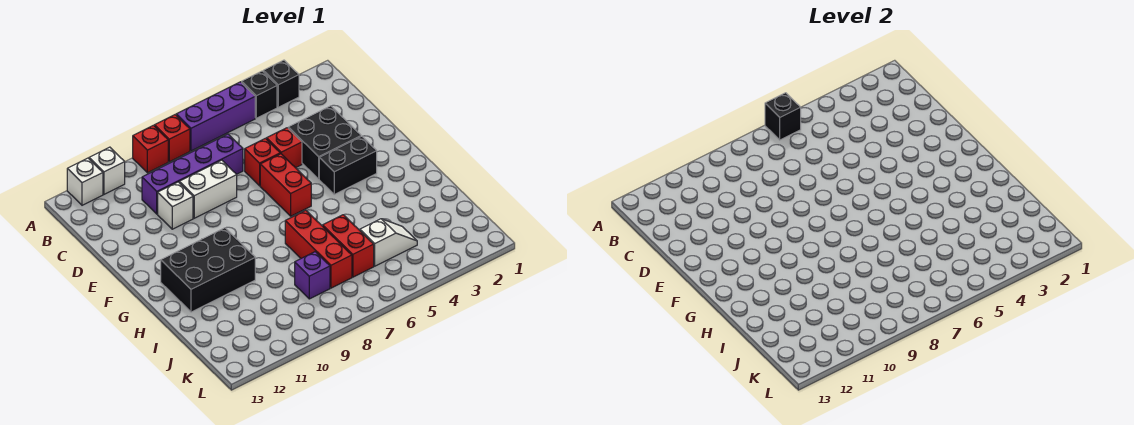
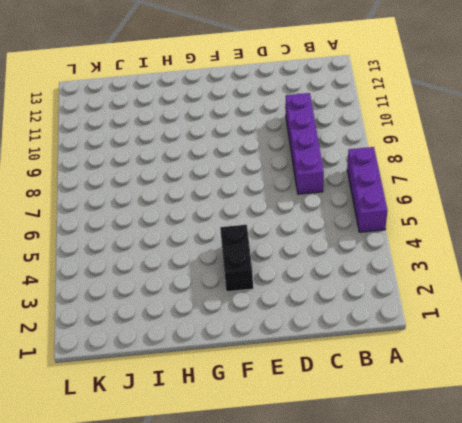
none -> black brick A3 level 1
none -> black brick A4 level 1
none -> red brick A8 level 1

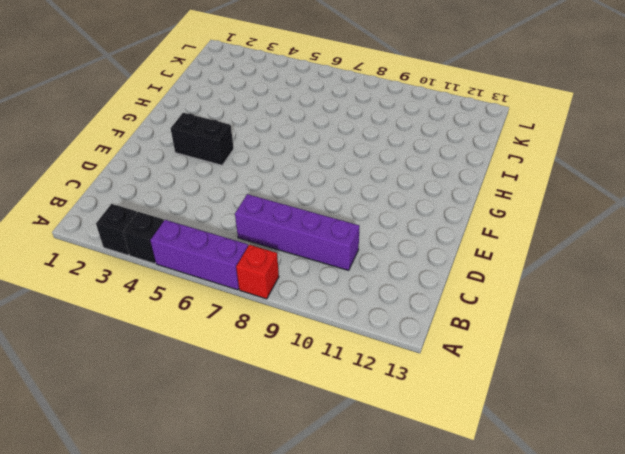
none -> red brick A9 level 1
none -> white brick A11 level 1
none -> white brick A12 level 1

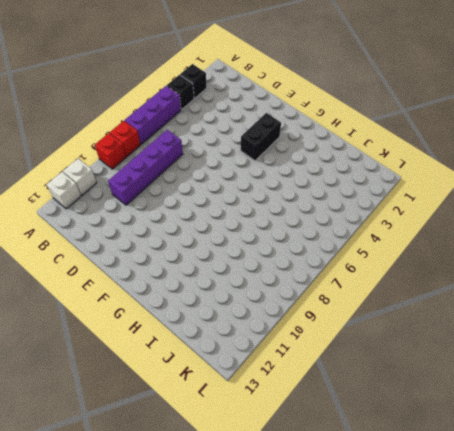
none -> black brick D3:E4 level 1
none -> red brick D5 level 1
none -> red brick D6 level 1

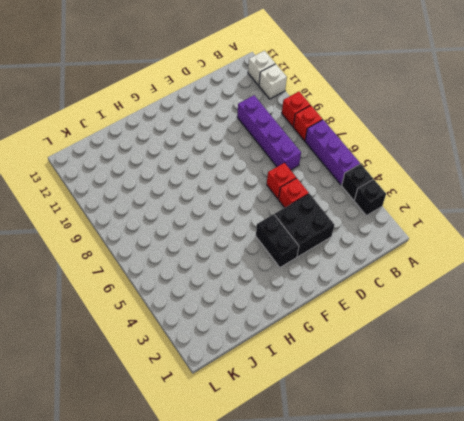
none -> white brick D8:D9 level 1
none -> white brick D10 level 1
none -> red brick E6:F6 level 1

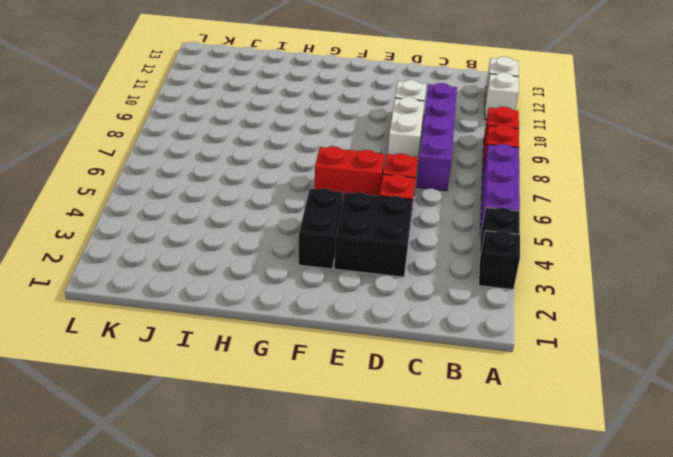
none -> black brick G10:H12 level 1
none -> red brick H7:J7 level 1
none -> red brick I6:J6 level 1

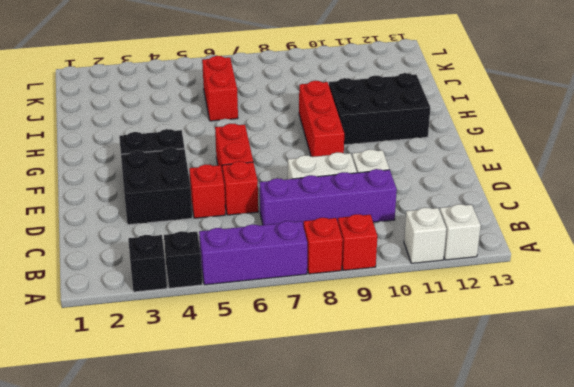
red brick F9:H9 level 1 -> red brick H7:J7 level 1
none -> white slope J4:J5 level 1 top 5
none -> purple brick J8 level 1
none -> black brick A6 level 2

